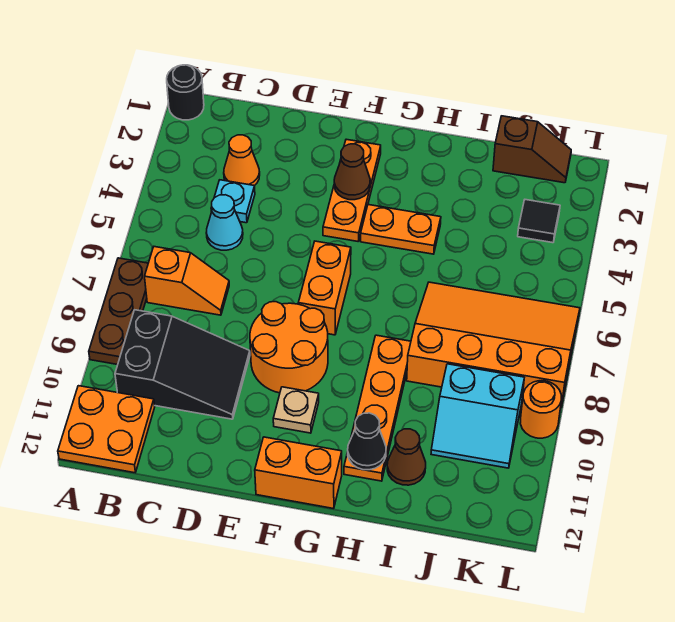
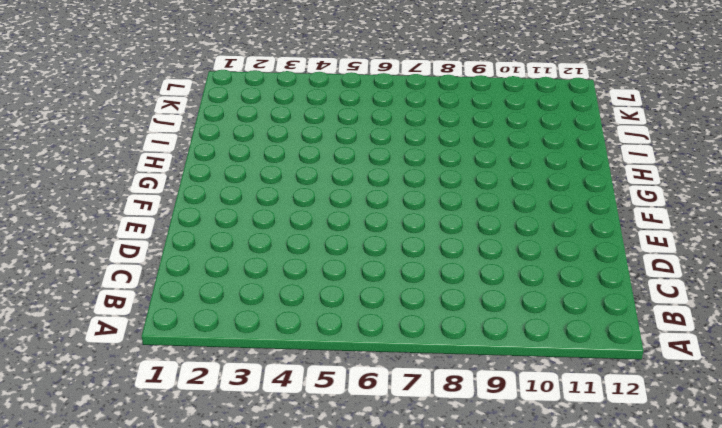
none -> black round brick A1 level 1
none -> brown plate A7:A9 level 1
none -> orange plate A11:B12 level 1

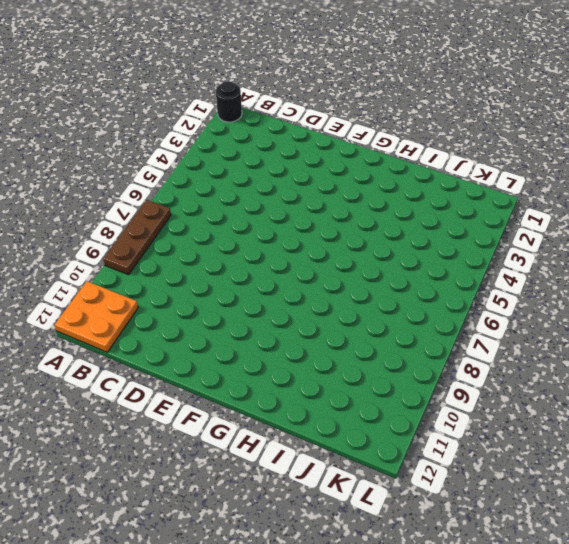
none -> orange slope B7:C7 level 1 top B
none -> black slope B9:D10 level 1 top B
none -> orange cone C3 level 1

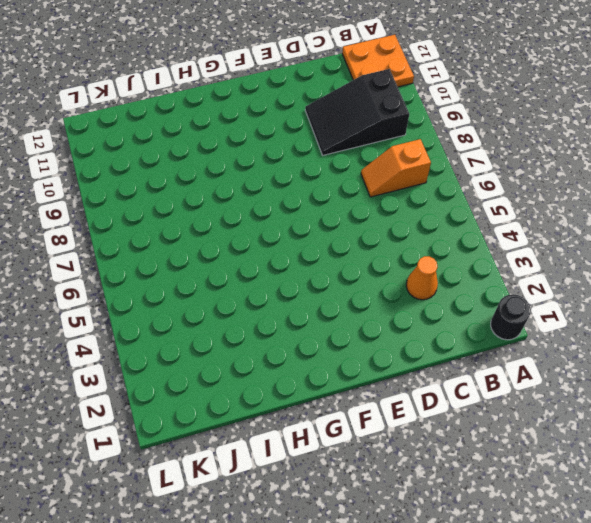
none -> brown plate A7:A9 level 1
none -> cyan plate C4 level 1
none -> cyan cone C5 level 1

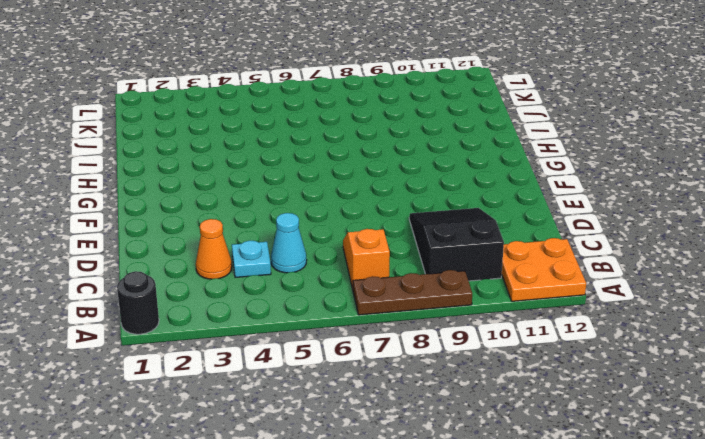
none -> orange round brick E8:F9 level 1
none -> orange plate F2:F4 level 1
none -> orange brick F6:F7 level 1

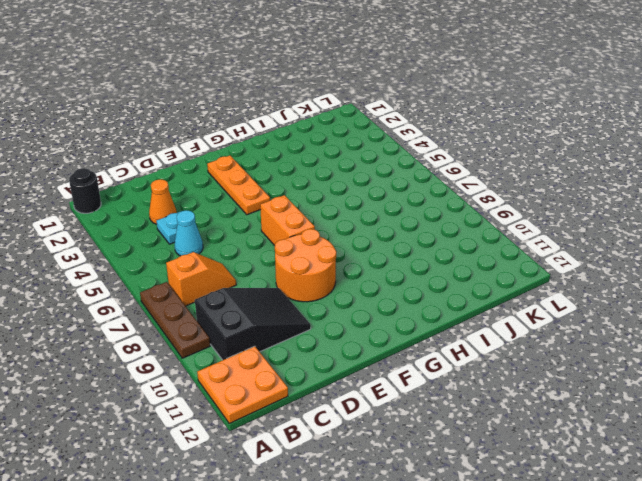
none -> tan plate F10 level 1
none -> orange brick F12:G12 level 1
none -> orange plate G4:H4 level 1

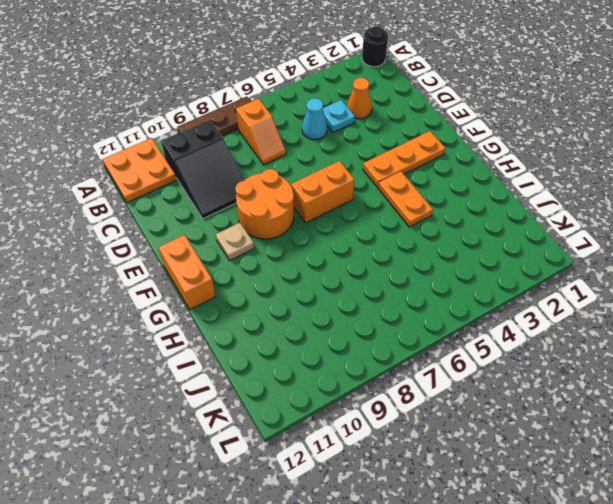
none -> orange plate H8:H11 level 1
none -> orange slope I6:L8 level 1 top 8
none -> brown cone I11 level 1

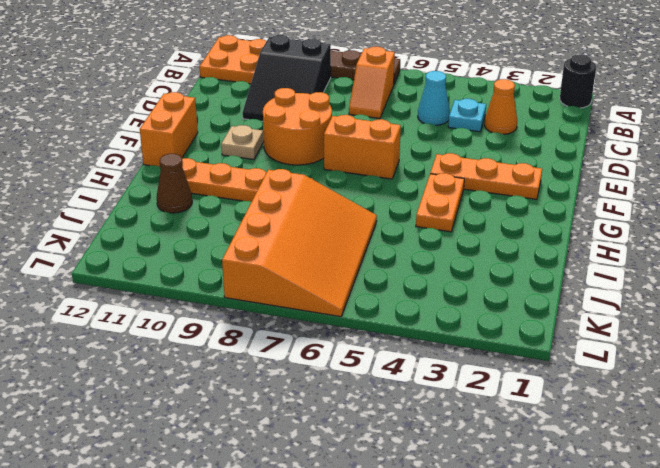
none -> brown slope J1:K1 level 1 top J
none -> cyan slope J9:K10 level 1 top 9
none -> black tile K3 level 1

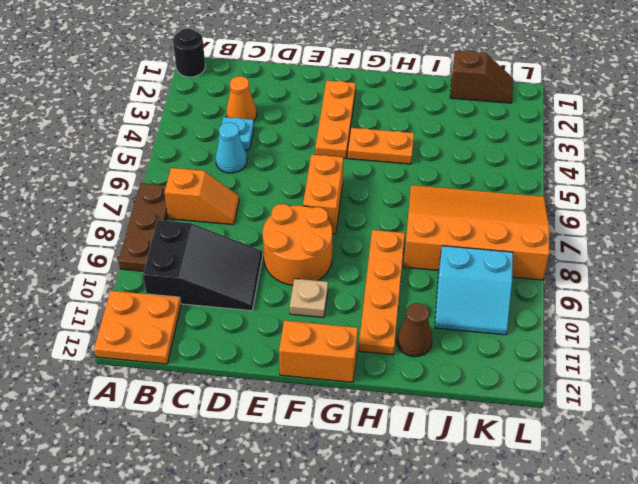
none -> black tile K3 level 1
none -> orange round brick L9 level 1
none -> brown cone F3 level 2

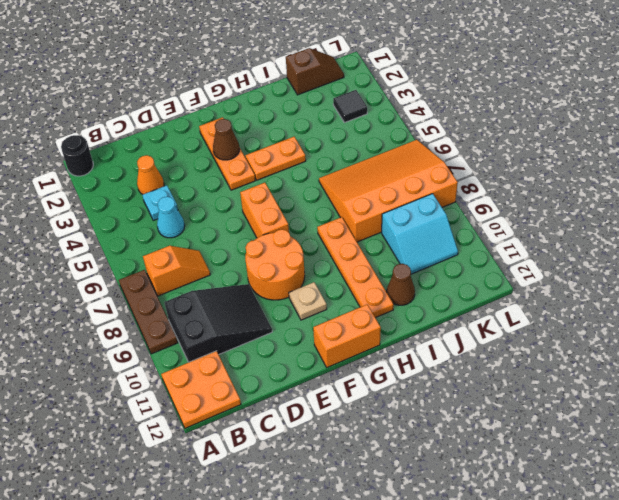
none -> orange round brick L9 level 1
none -> black cone H11 level 2

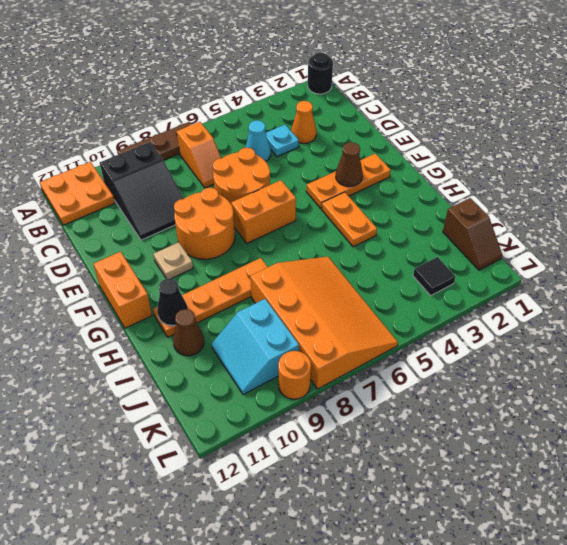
orange round brick D6:E7 level 1 -> none

